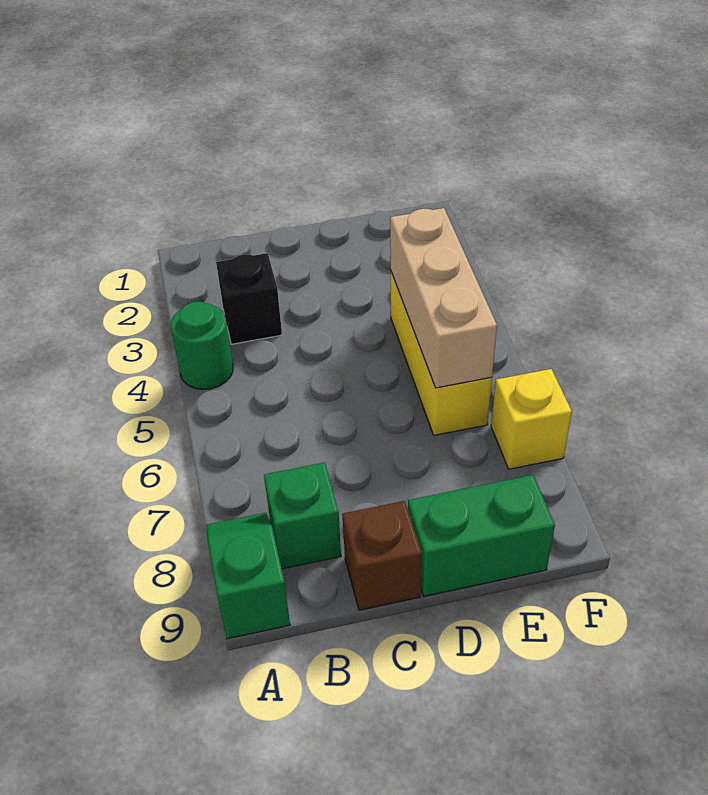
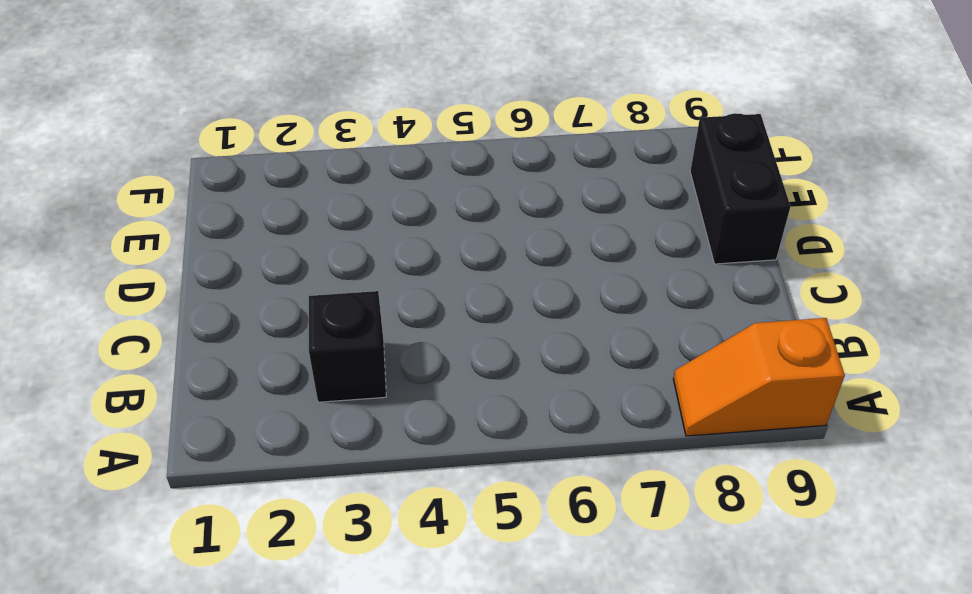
orange slope A8:A9 level 1 top 9 -> green slope A8:A9 level 1 top 9
black brick D9:E9 level 1 -> green brick D9:E9 level 1
none -> green round brick A4 level 1
none -> green brick B8 level 1

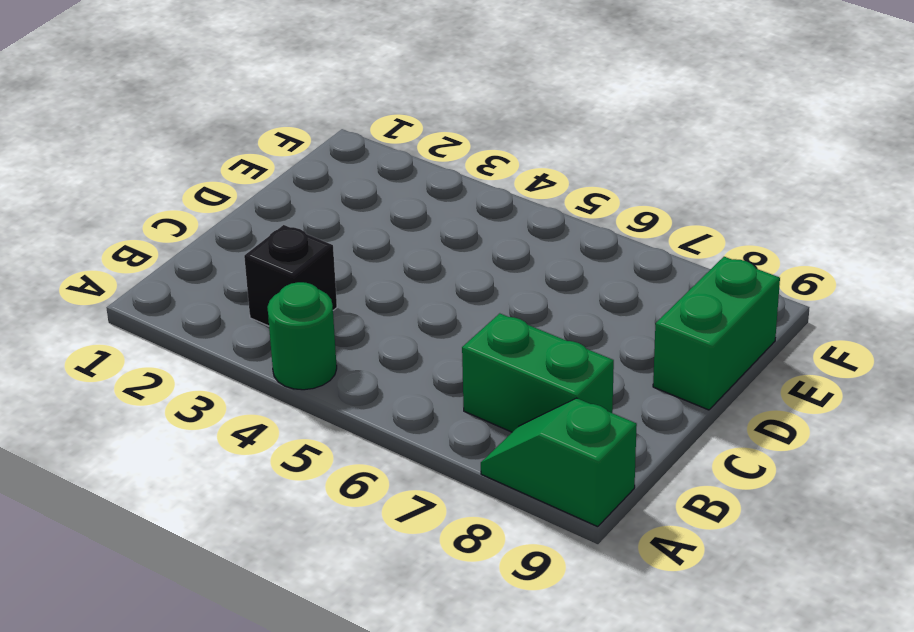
green brick B7:B8 level 1 -> green brick B8 level 1
none -> brown brick C9 level 1
none -> yellow brick E4:E6 level 1

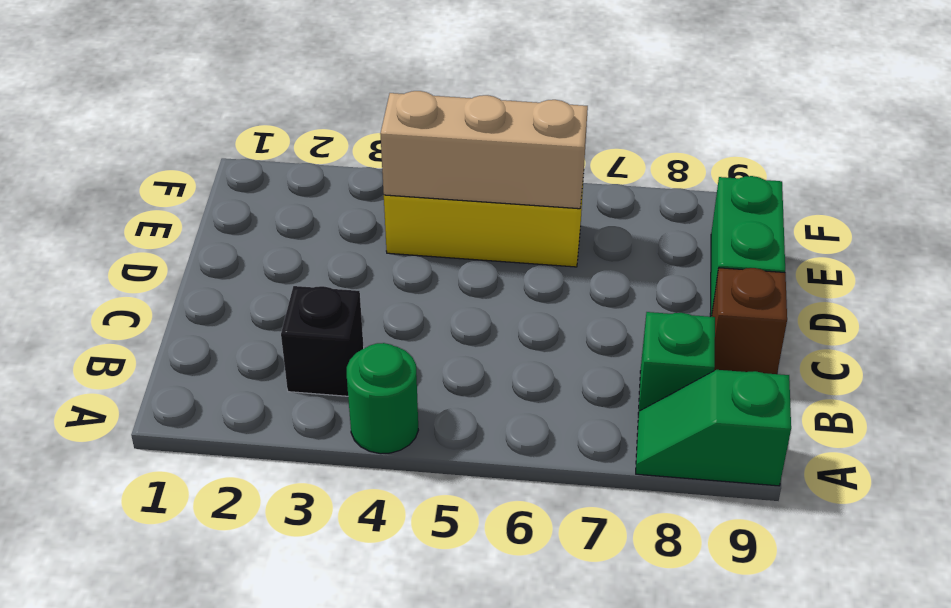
none -> yellow brick F7 level 1

